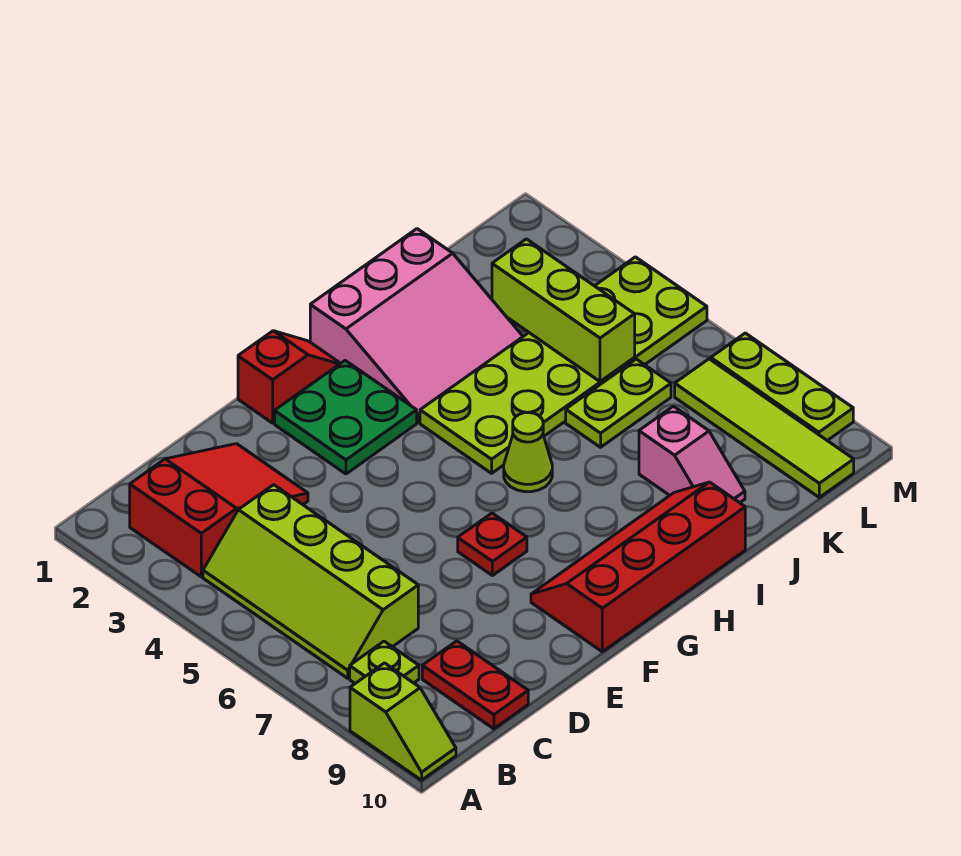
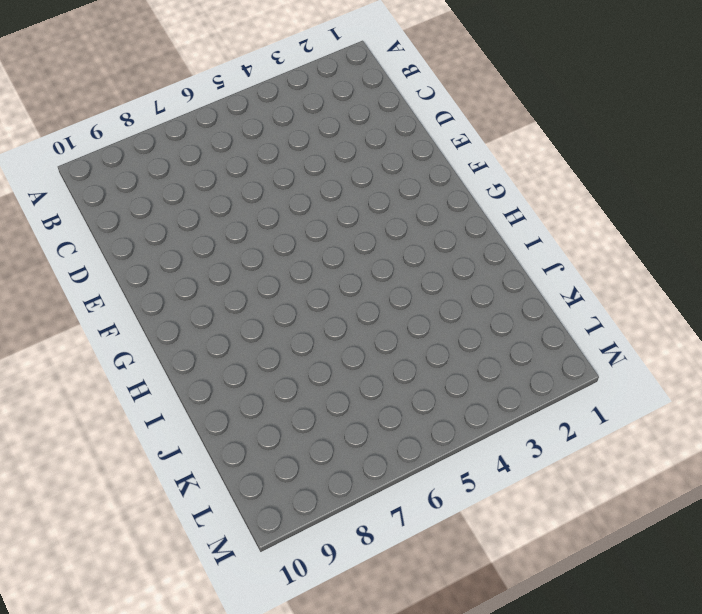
none -> lime slope A9:A10 level 1 top 9
none -> red slope B2:D3 level 1 top B
none -> lime slope B4:C7 level 1 top C

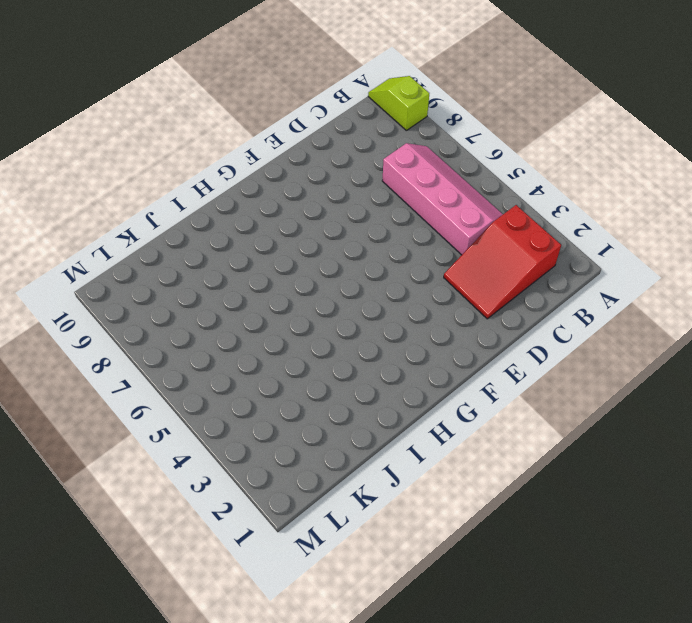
pink slope B4:C7 level 1 top C -> lime slope B4:C7 level 1 top C
none -> lime plate B8 level 1
none -> red plate C9:C10 level 1
none -> red slope F1:G1 level 1 top F

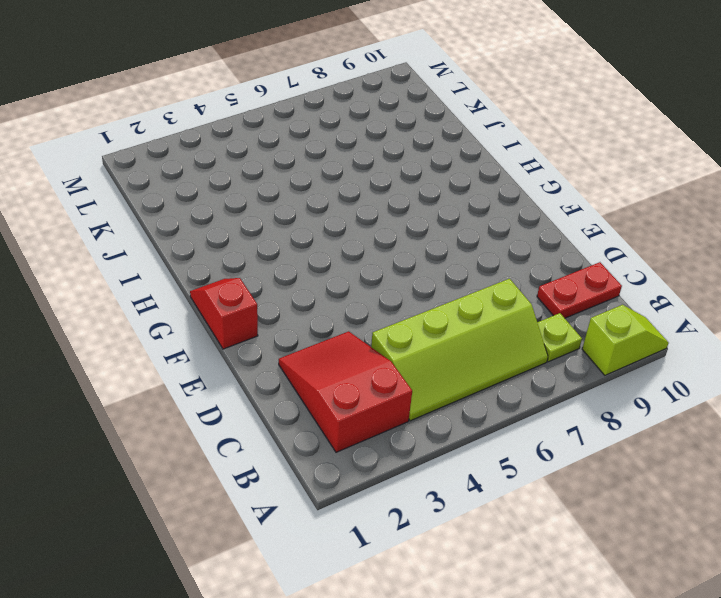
none -> green plate F2:G3 level 1
none -> red plate F7 level 1
none -> red slope F9:I10 level 1 top 10

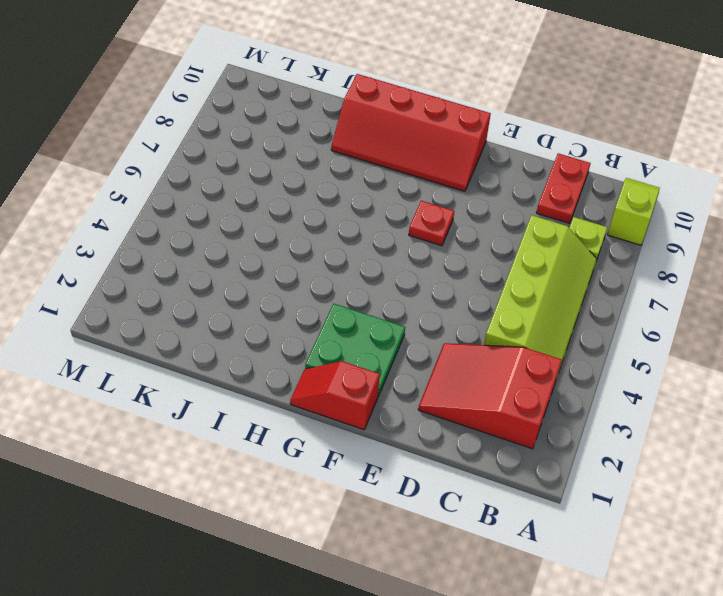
none -> pink slope H1:J3 level 1 top 1
none -> lime plate H4:M5 level 1
none -> lime cone H6 level 1

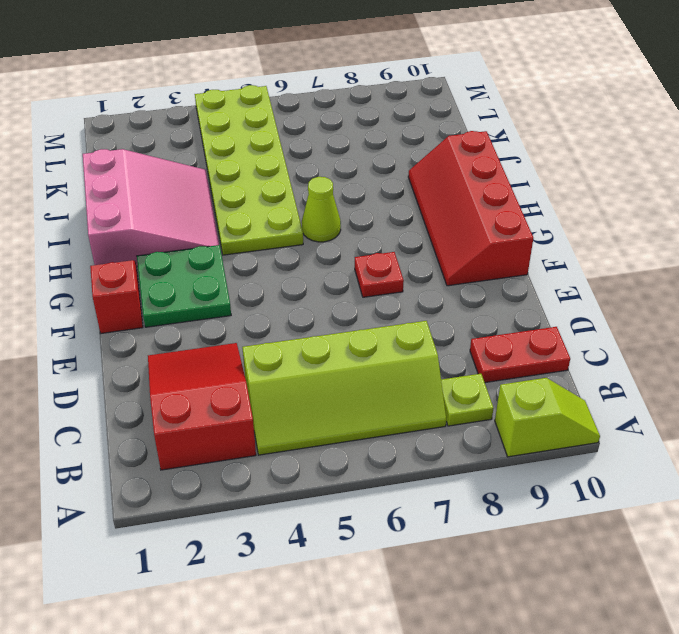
none -> lime plate J6:K6 level 1
none -> pink slope J8:J9 level 1 top 8
none -> lime tile L7:L10 level 1

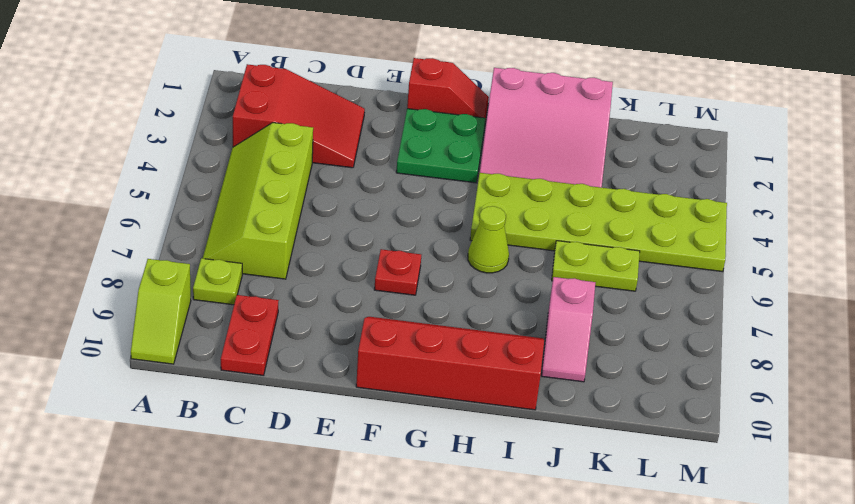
none -> lime tile L7:L10 level 1
none -> lime plate M7:M9 level 1
none -> lime brick K3:K5 level 2

